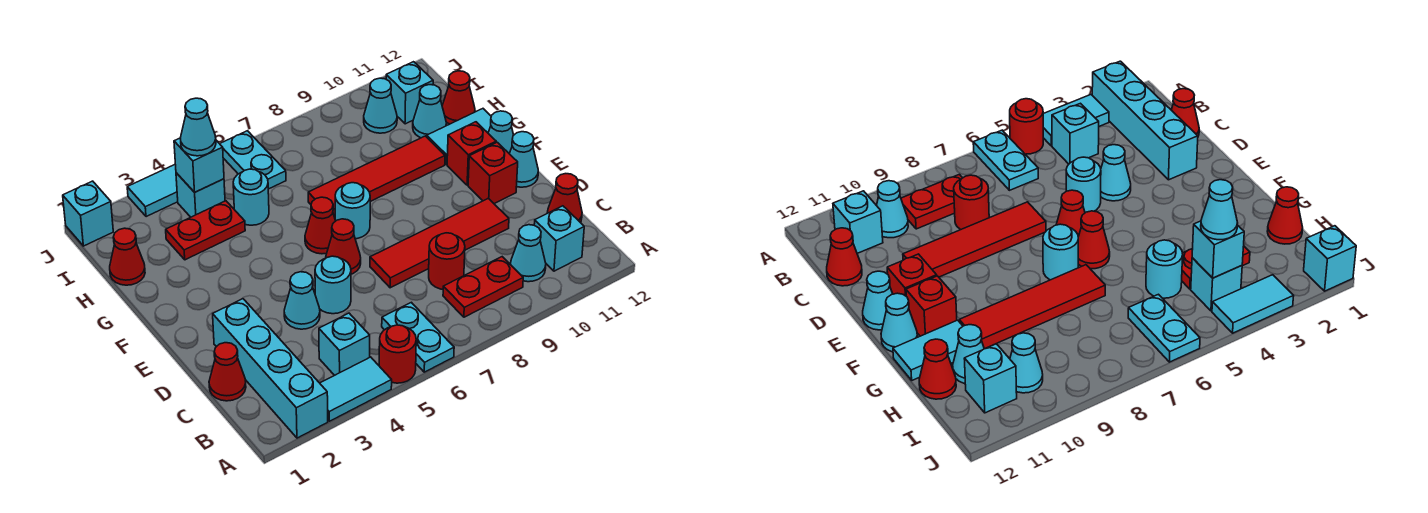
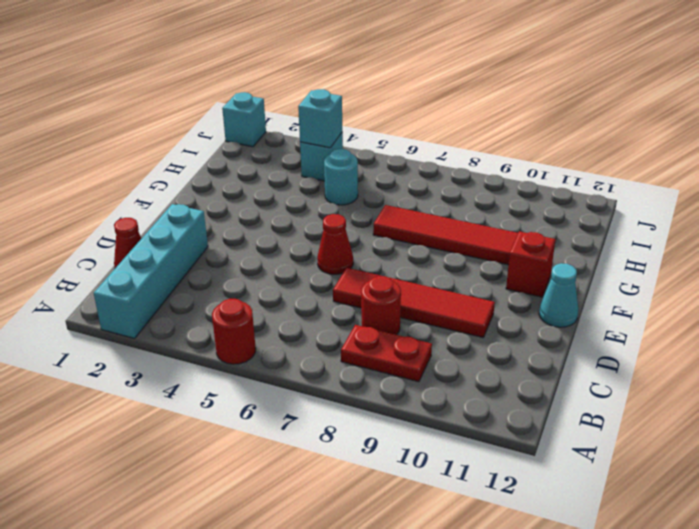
none -> cyan tile A3:A4 level 1
none -> cyan plate A6:B6 level 1
none -> cyan brick B4 level 1
none -> cyan cone B10 level 1

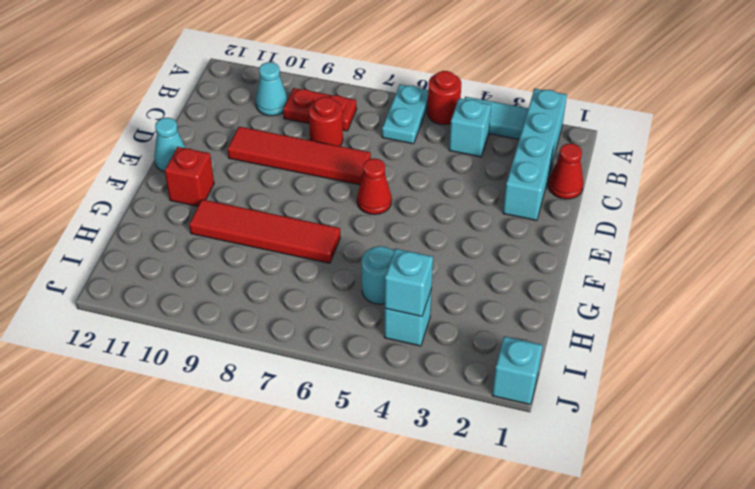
none -> cyan brick B11 level 1
none -> red cone C12 level 1
none -> cyan cone D4 level 1
none -> cyan round brick D5 level 1

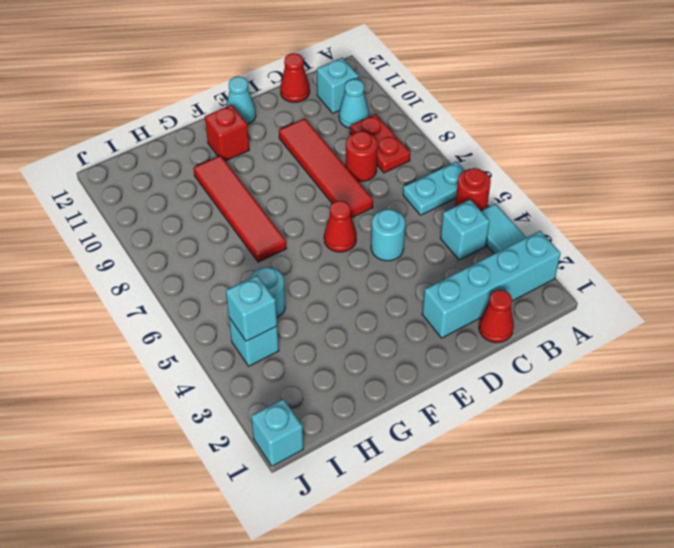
none -> cyan cone D4 level 1
none -> red brick E11 level 1
none -> red cone F6 level 1
none -> cyan round brick F7 level 1

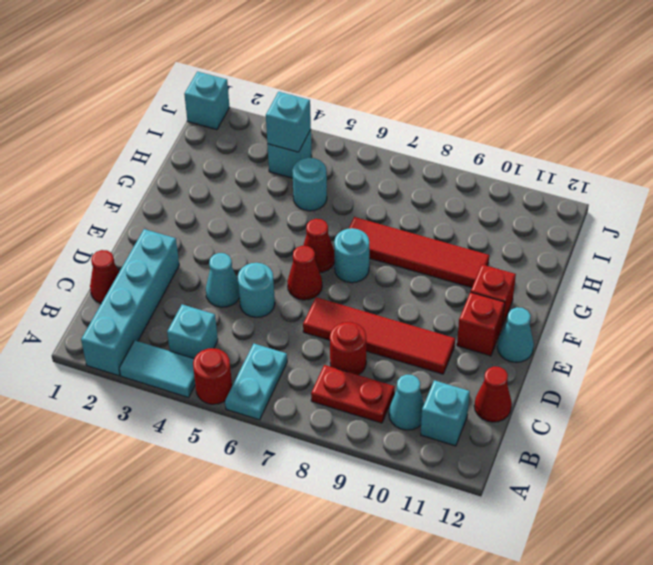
none -> cyan cone F12 level 1
none -> cyan tile G11:G12 level 1
none -> red cone H1 level 1
none -> red plate H3:H4 level 1

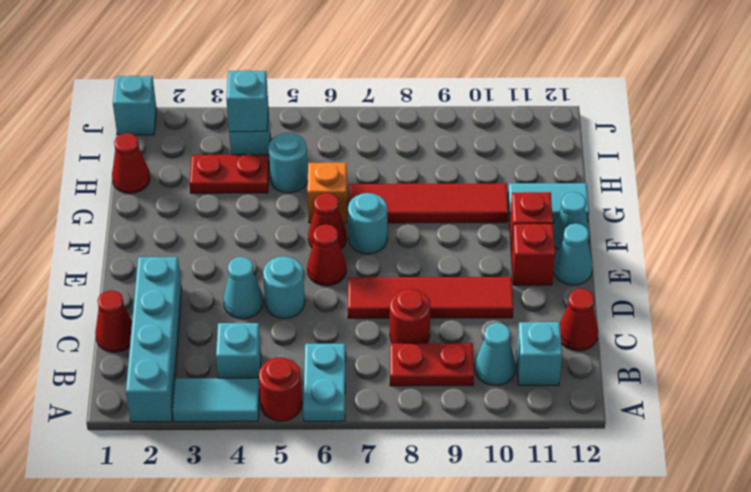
orange brick G6 level 1 -> none
none -> cyan cone H11 level 1
none -> red cone H12 level 1
none -> cyan plate I6:J6 level 1
none -> cyan cone I10 level 1

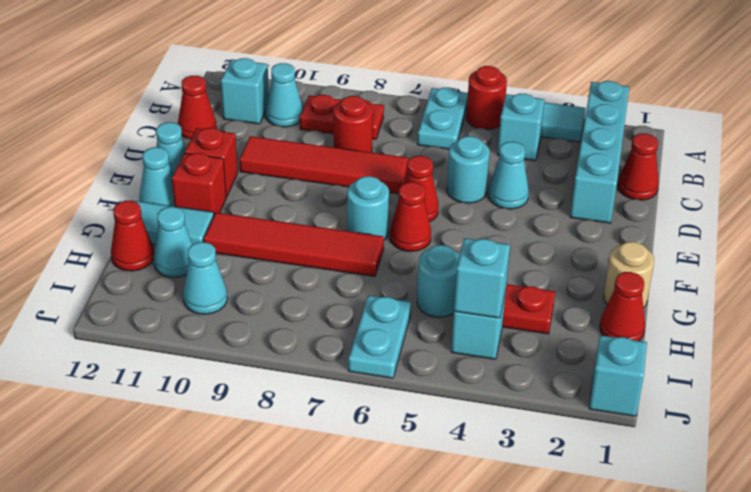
tan round brick G1 level 1 -> none
none -> cyan brick I11 level 1
none -> cyan tile J3:J4 level 1
none -> cyan cone I4 level 3

